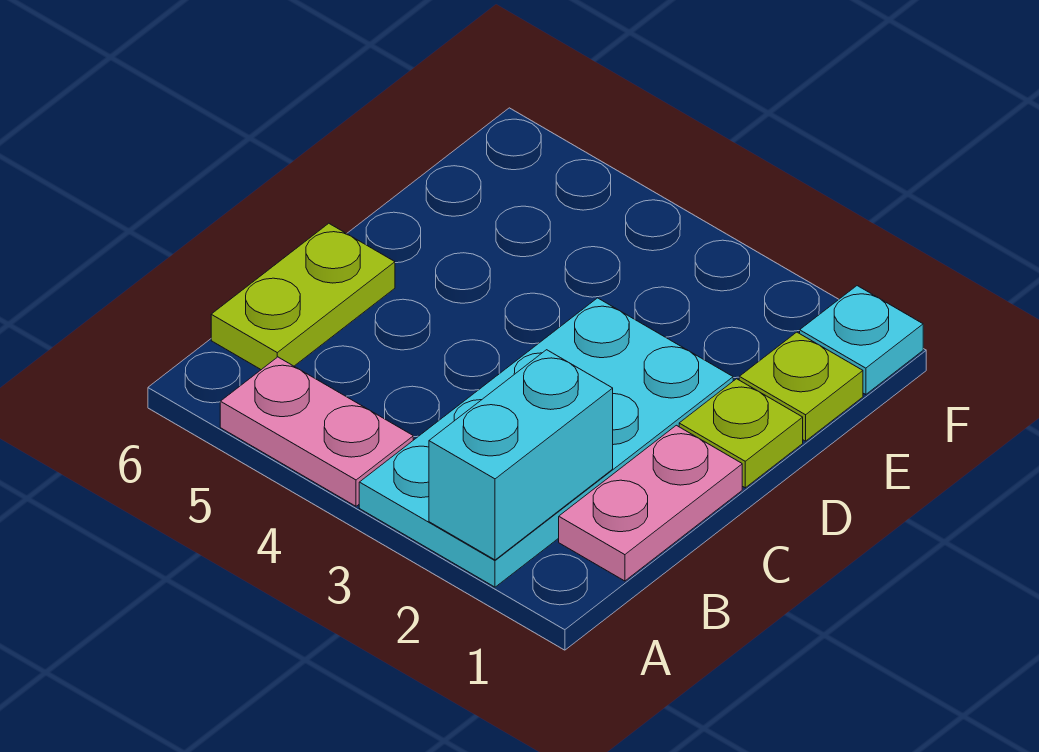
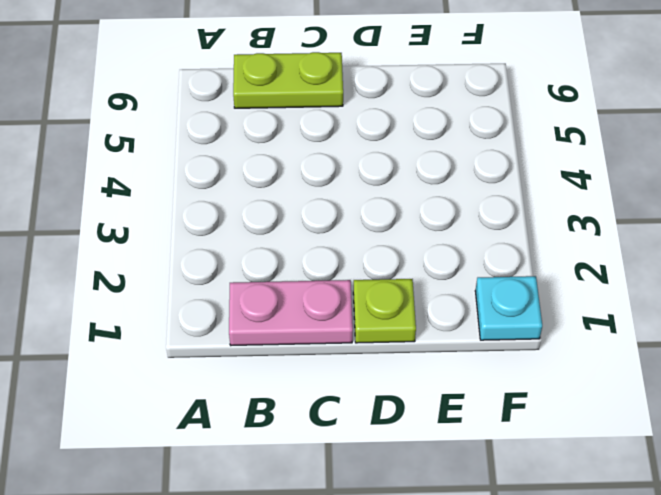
none -> cyan plate A2:D3 level 1
none -> pink plate A4:A5 level 1

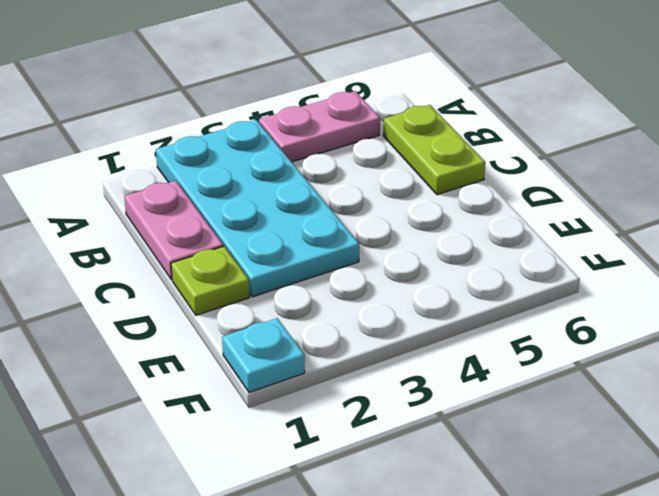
none -> lime plate E1 level 1
none -> cyan brick A2:B2 level 2

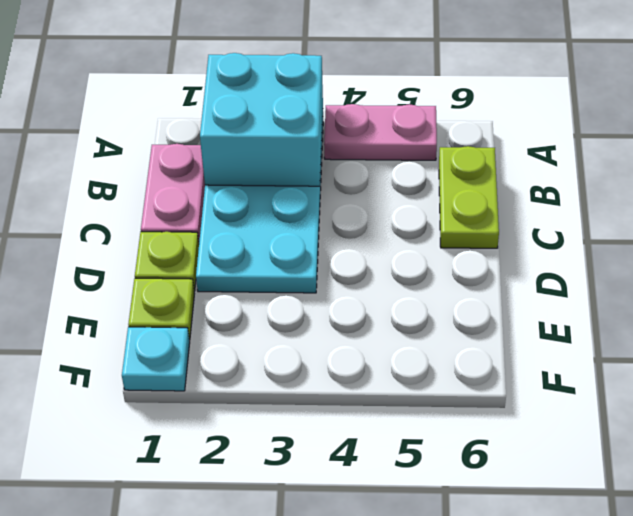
cyan brick A2:B3 level 2 -> cyan brick A2:B2 level 2

